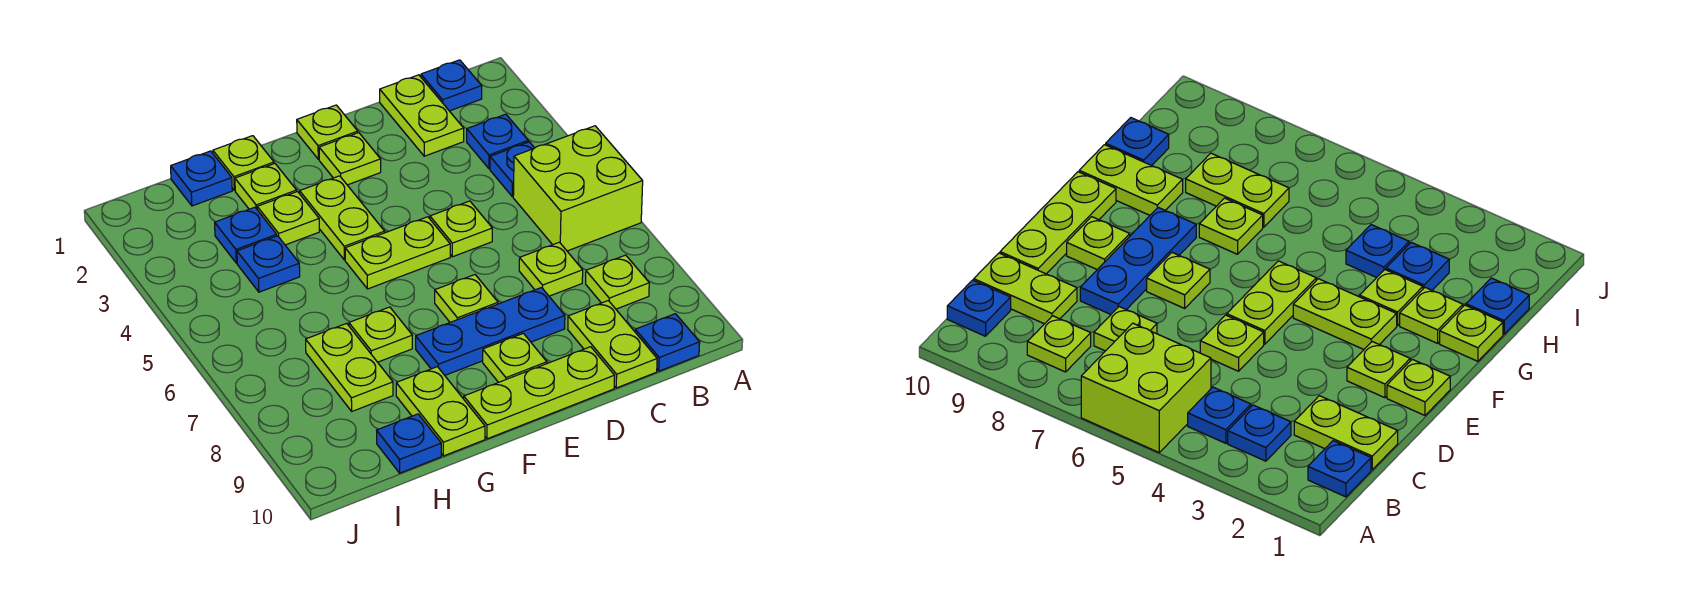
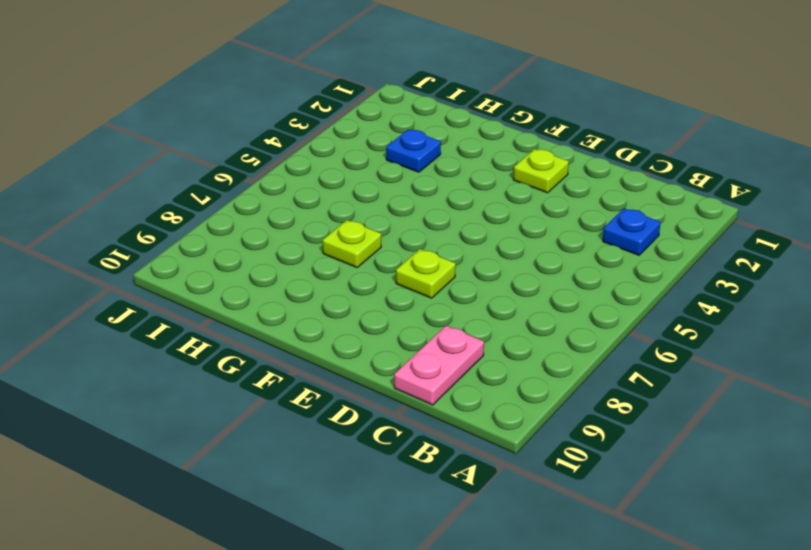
pink plate C9:C10 level 1 -> lime plate C9:C10 level 1
none -> lime brick A5:B6 level 1
none -> blue plate B1 level 1
none -> blue plate B4 level 1

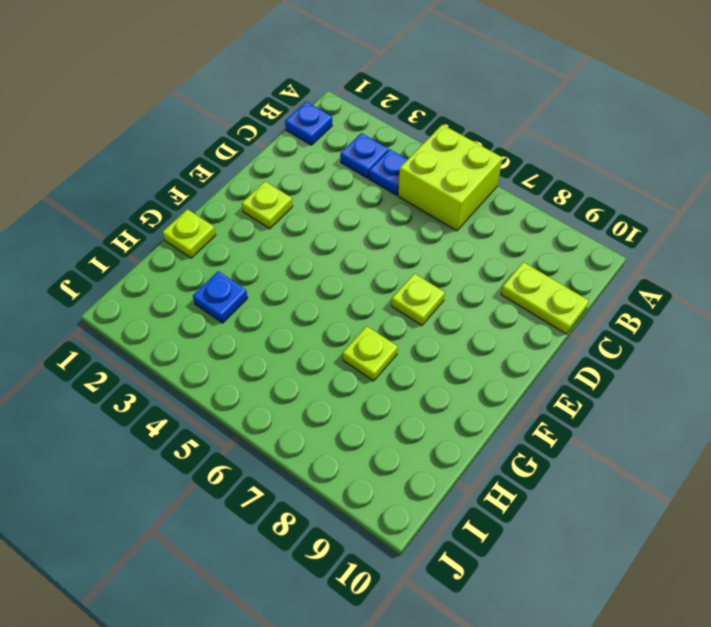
none -> lime plate B8 level 1
none -> blue plate B10 level 1
none -> lime plate C1:C2 level 1

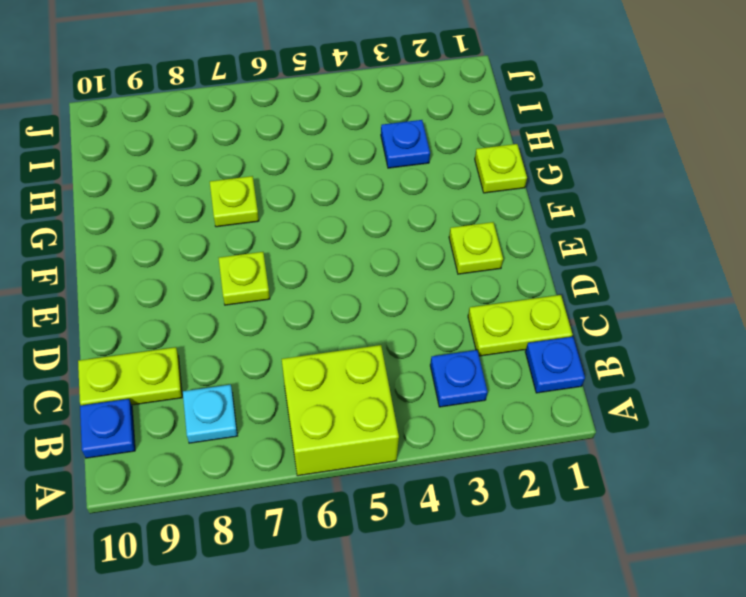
cyan plate B8 level 1 -> lime plate B8 level 1
none -> blue plate B4 level 1
none -> lime plate C7 level 1
none -> lime plate D5 level 1

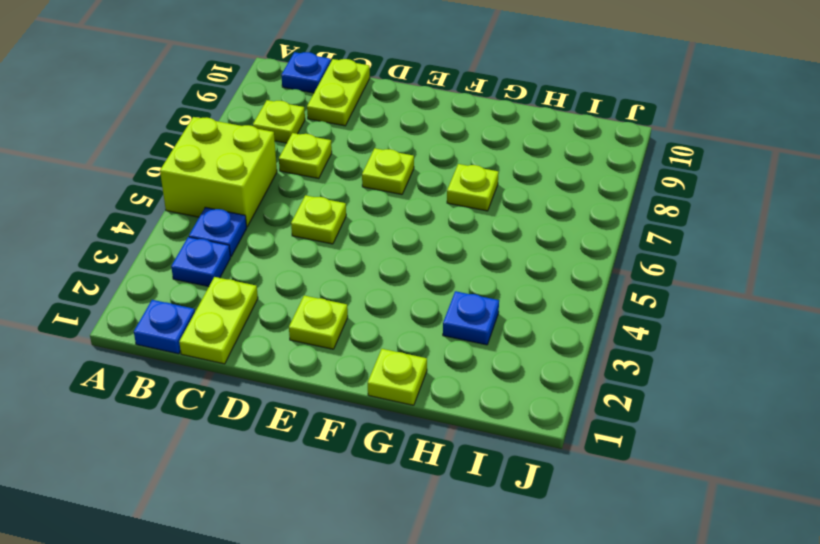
none -> blue plate D8:F8 level 1
none -> lime plate D10:F10 level 1
none -> lime plate E1 level 1

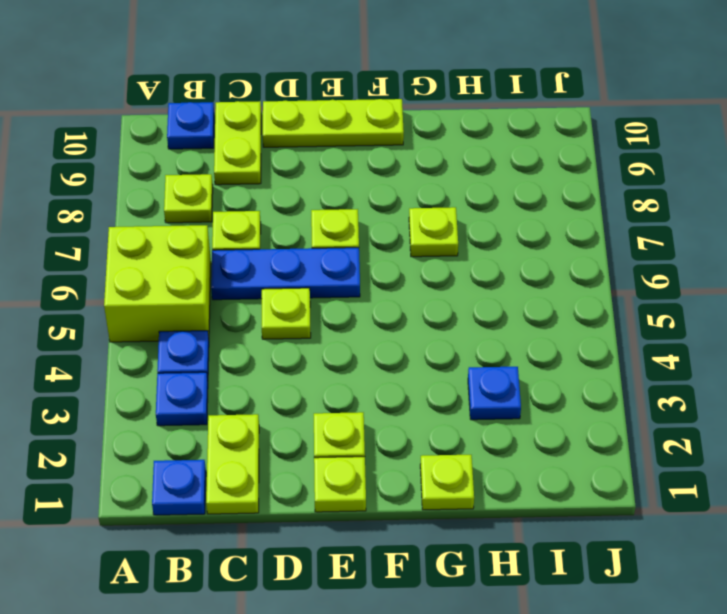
blue plate C6:E6 level 1 -> blue plate D8:F8 level 1
none -> lime plate E5:F5 level 1
none -> lime plate E9 level 1
none -> lime plate F3:F4 level 1

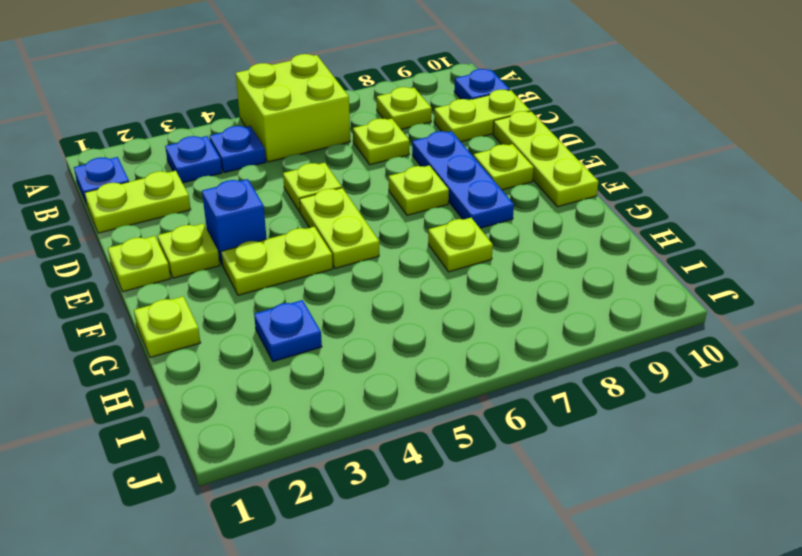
blue brick E3 level 1 -> none
none -> lime plate G2 level 1
none -> lime plate G3 level 1
none -> lime plate G9:G10 level 1

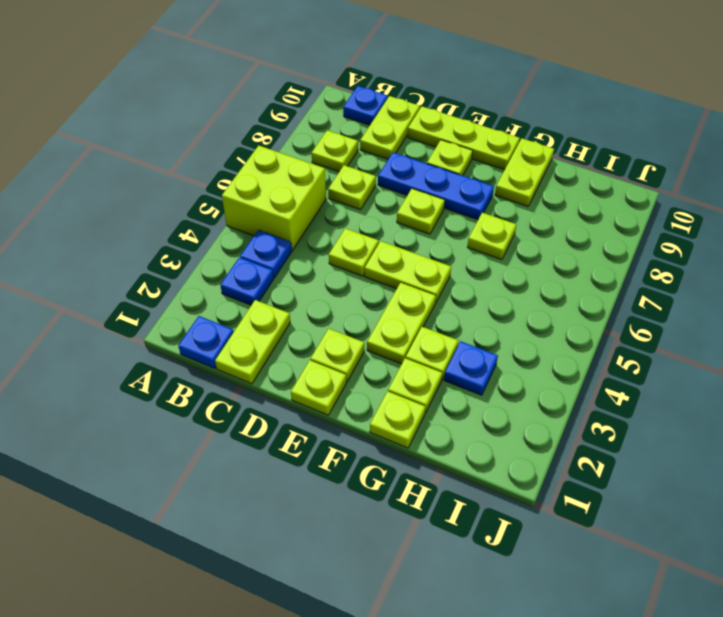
none -> blue plate H1 level 1
none -> blue plate H4 level 1
none -> lime plate H7:H8 level 1

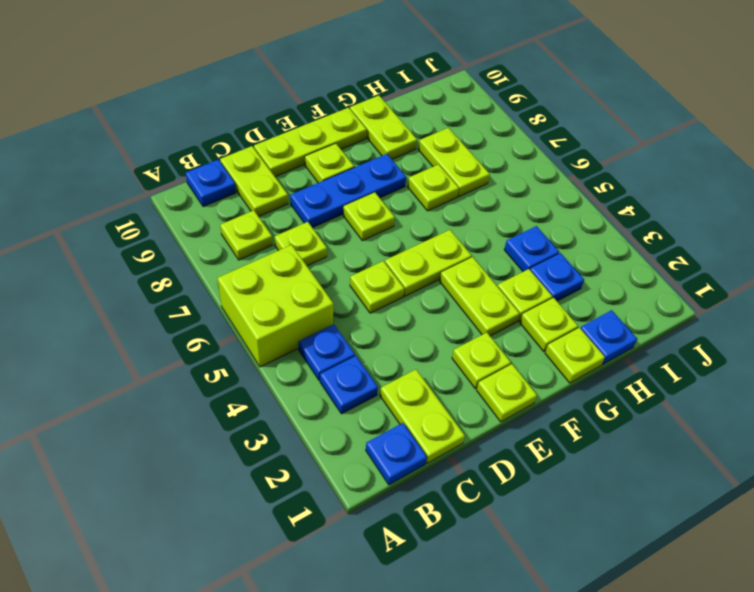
none -> blue plate H10 level 1

